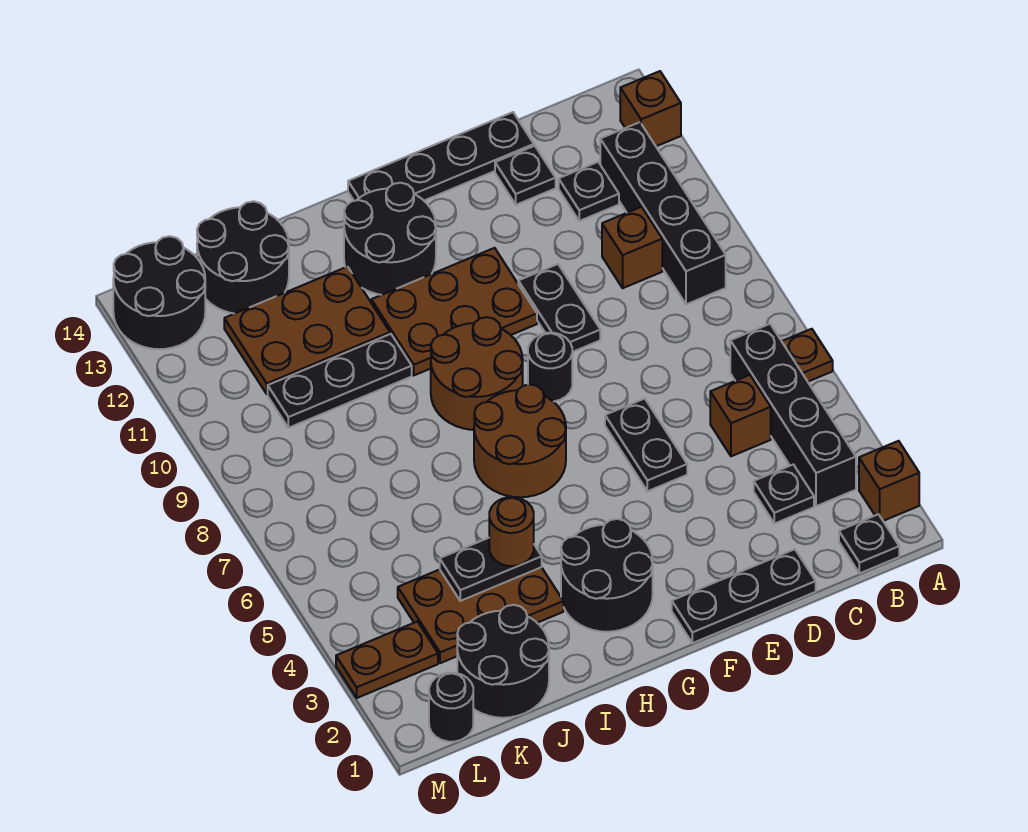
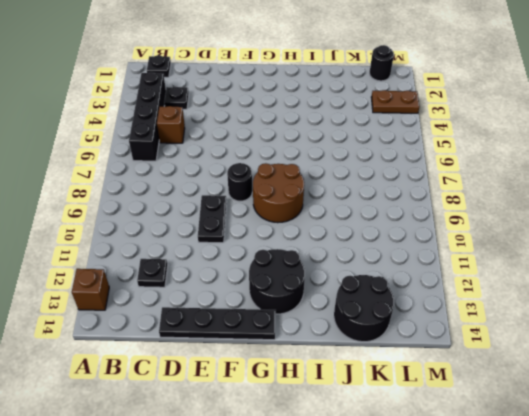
none -> brown brick A2 level 1
none -> brown plate A6 level 1
none -> black brick B9:B12 level 1
none -> brown brick C10 level 1

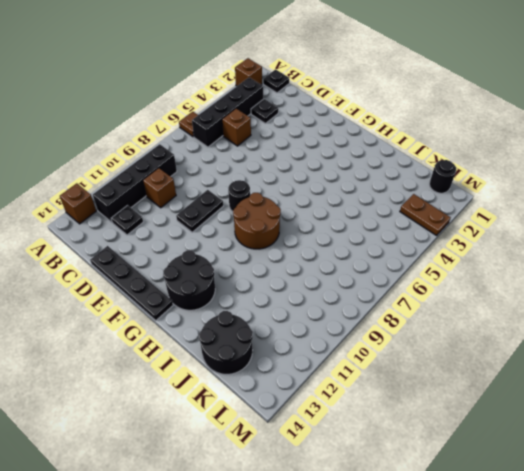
none -> black plate D1:F1 level 1
none -> black plate D13 level 1
none -> black plate E5:E6 level 1
none -> brown plate F10:H11 level 1

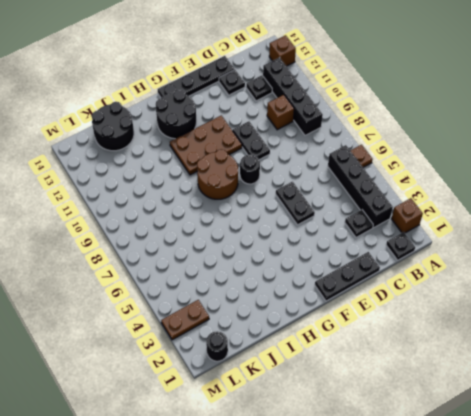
none -> brown brick C5 level 1
none -> black round brick G2:H3 level 1
none -> brown round brick G6:H7 level 1
none -> brown plate I3:K4 level 1

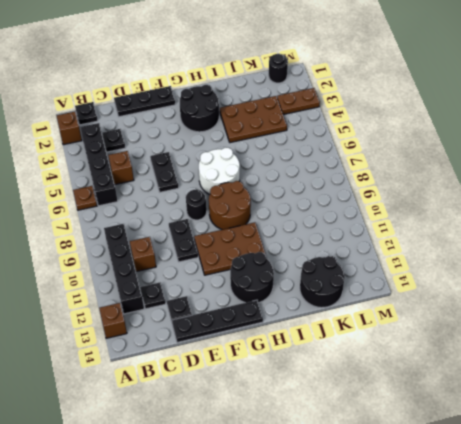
white round brick G6:H7 level 1 -> brown round brick G6:H7 level 1
none -> black plate I10:K10 level 1
none -> brown plate I11:K12 level 1
none -> black round brick J1:K2 level 1
none -> black round brick L13:M14 level 1

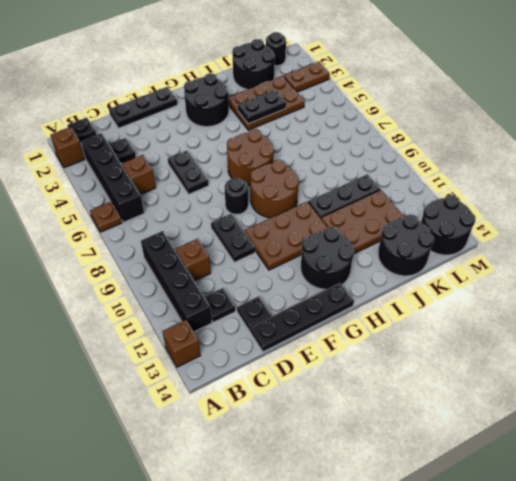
none -> brown round brick I4 level 3

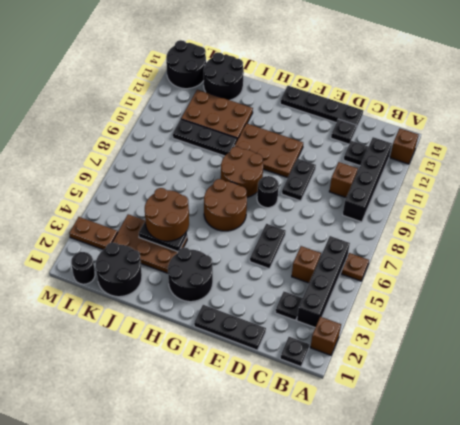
brown round brick I4:J5 level 3 -> brown round brick I4 level 3
none -> black round brick G12:H13 level 1

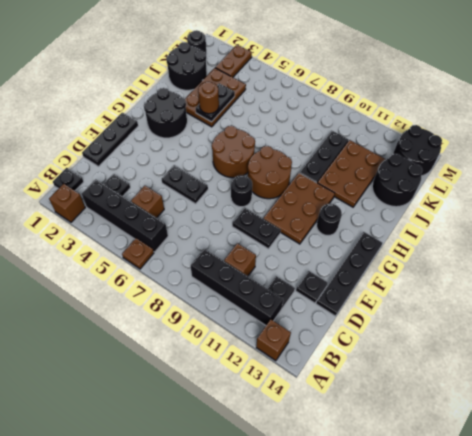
black round brick G12 level 1 -> black round brick G12:H13 level 1

